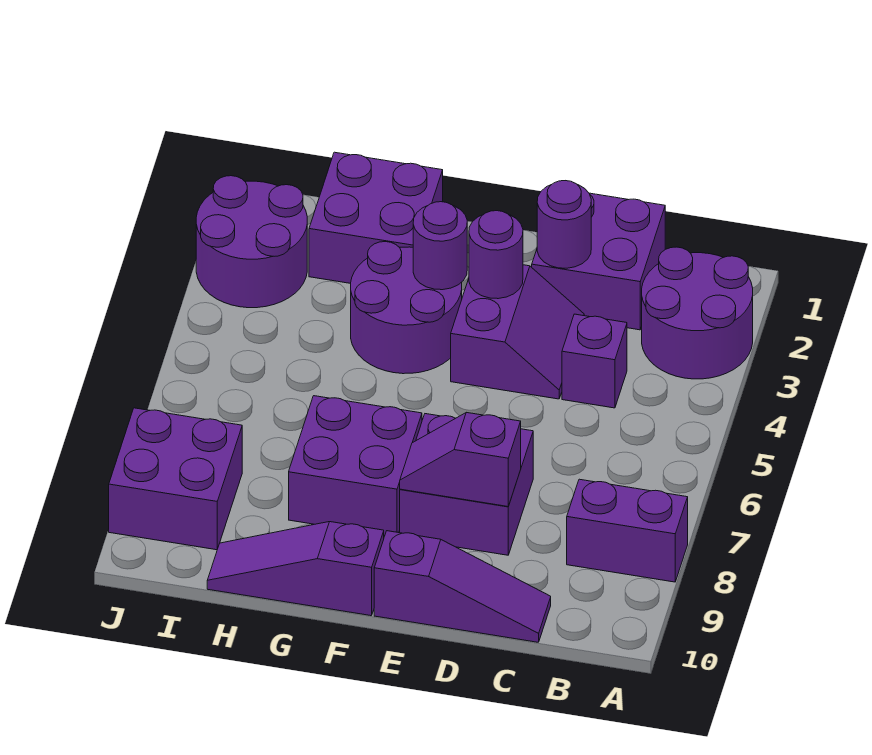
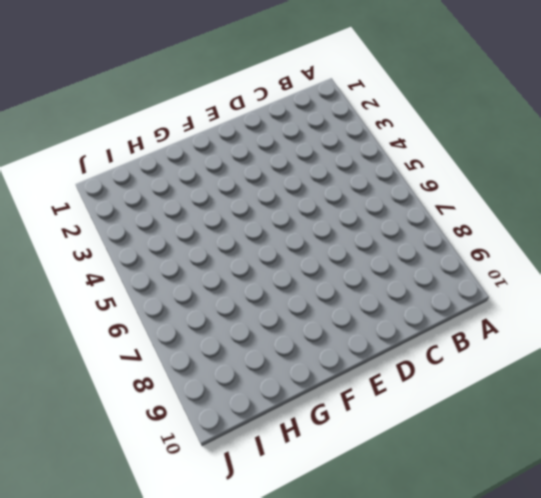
none -> purple round brick A2:B3 level 1
none -> purple brick A8:B8 level 1
none -> purple brick C1:D2 level 1

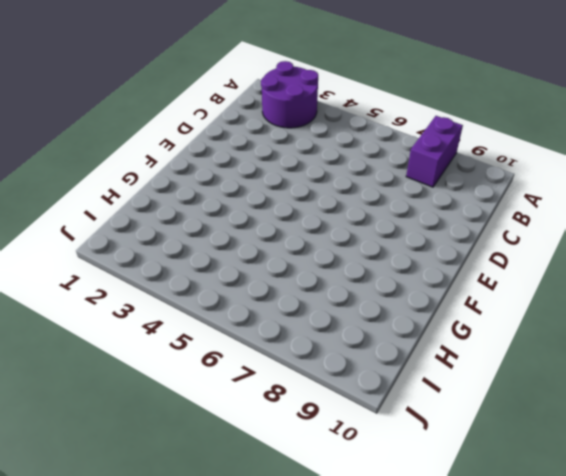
none -> purple brick C1:D2 level 1
none -> purple brick C4 level 1
none -> purple slope C10:E10 level 1 top E

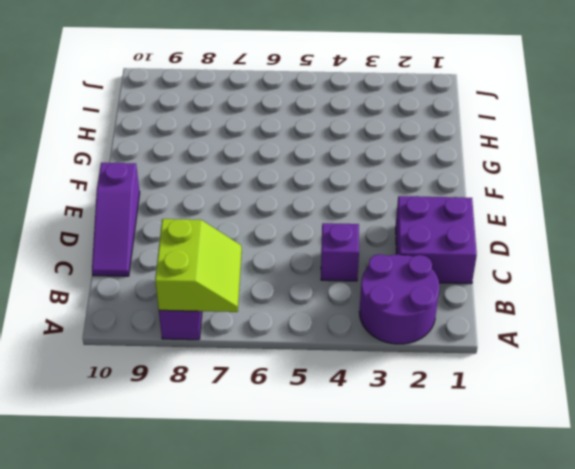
lime slope A7:B8 level 2 top 8 -> none
none -> purple slope D3:E4 level 1 top E
none -> purple brick D7:E8 level 1
none -> purple round brick F3:G4 level 1

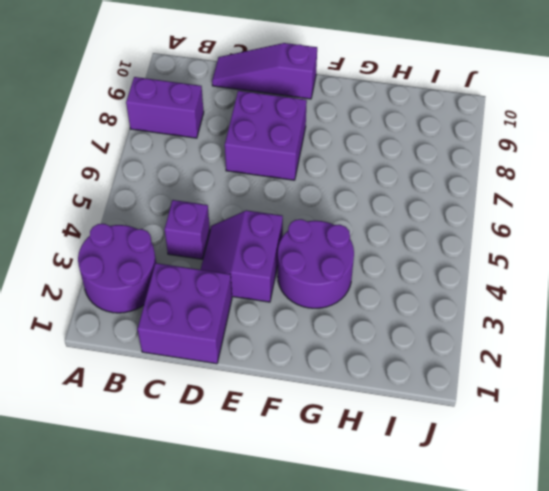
none -> purple brick F7:G8 level 1
none -> purple slope F10:H10 level 1 top F
none -> purple brick G1:H2 level 1

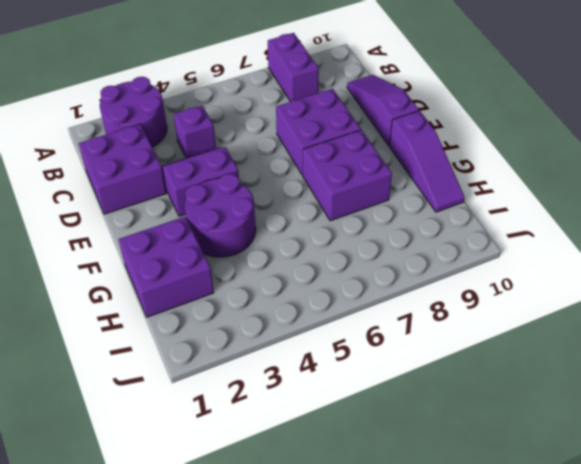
none -> purple round brick I2:J3 level 1
none -> purple brick I8:J9 level 1
none -> purple round brick D2 level 2

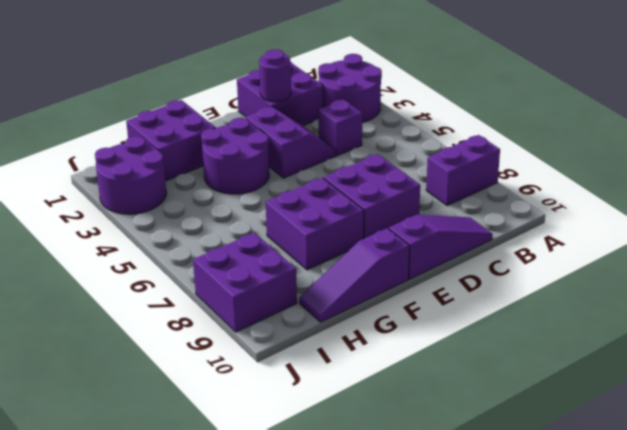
none -> purple slope D8:E8 level 2 top D
none -> purple round brick E3 level 2
none -> purple round brick F3 level 2

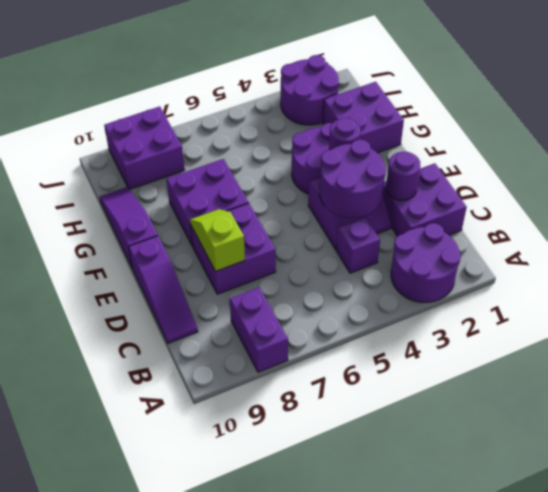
purple round brick D3:E4 level 2 -> purple round brick E3 level 2
lime slope D8:E8 level 2 top D -> purple slope D8:E8 level 2 top D

